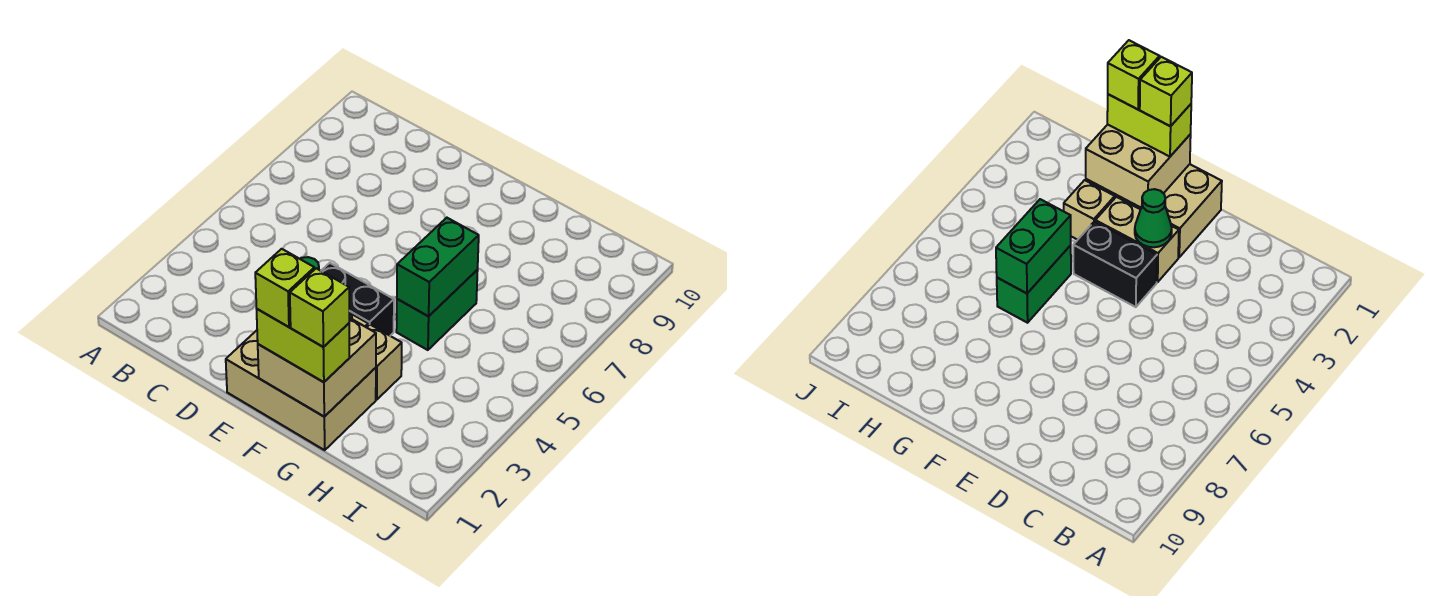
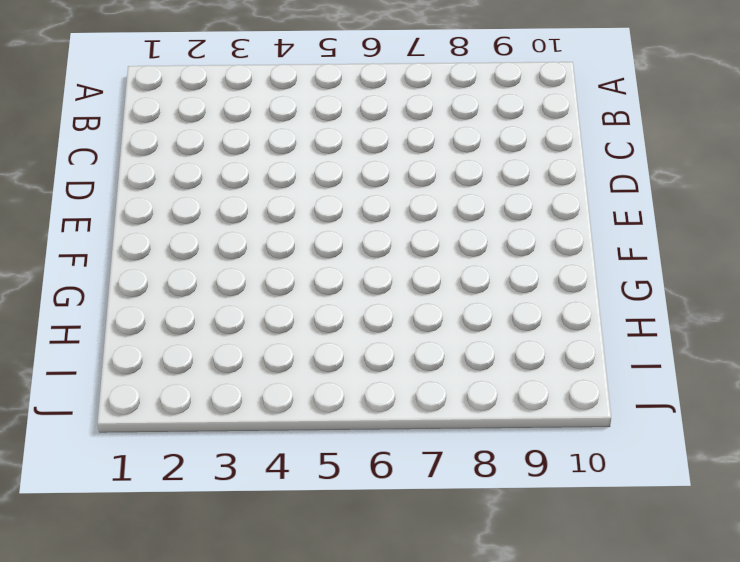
none -> tan brick E1:G2 level 1
none -> tan brick E3:F3 level 1

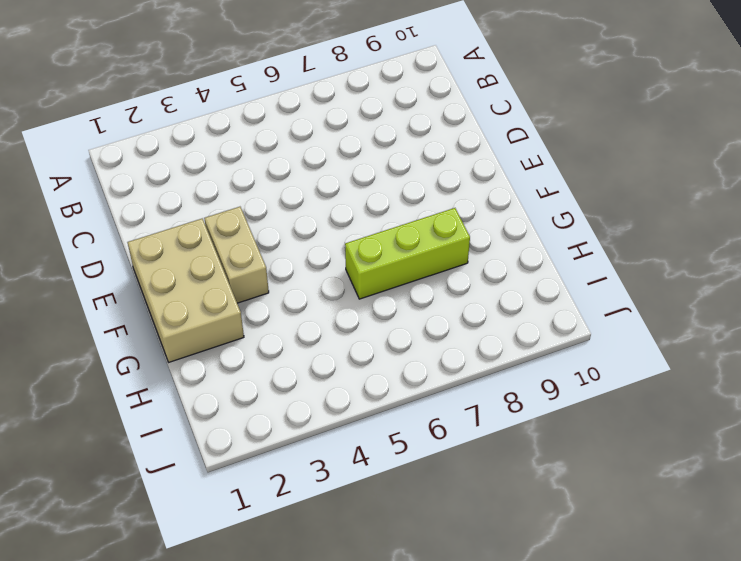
lime brick G6:G8 level 1 -> green brick G5:G6 level 1
none -> black brick E4:F4 level 1
none -> tan brick G3 level 1

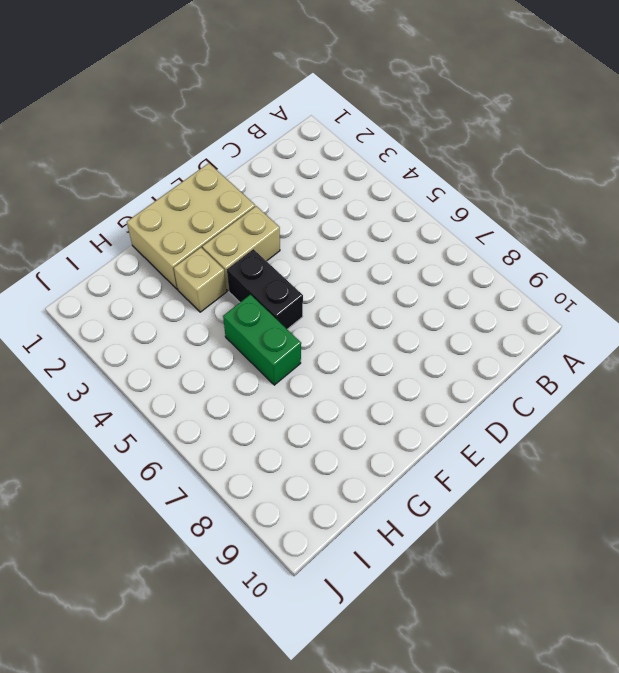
black brick F4:F5 level 1 -> black brick E4:F4 level 1
none -> green cone E3 level 2
none -> tan brick F1:G2 level 2

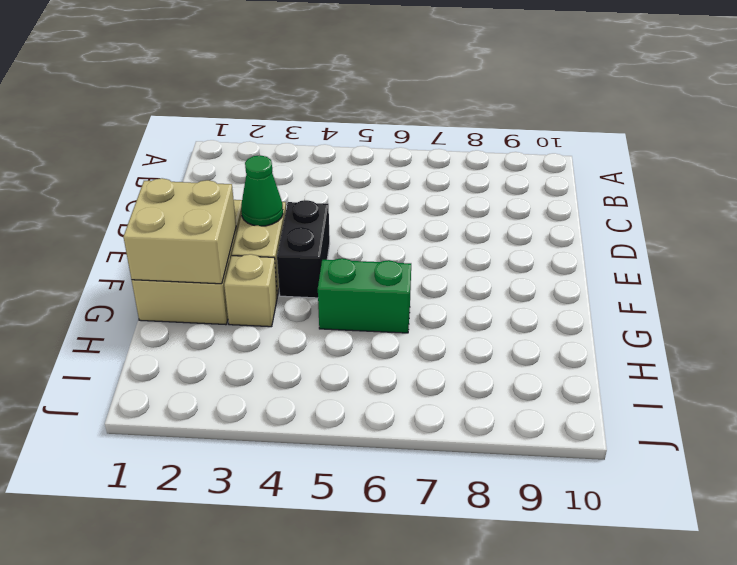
none -> green brick G5:G6 level 2
none -> lime brick F1:G1 level 3

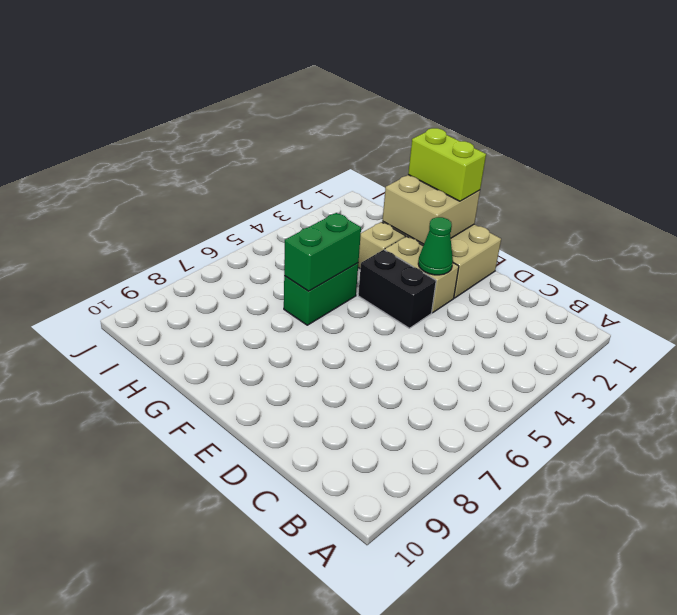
none -> lime brick F1 level 4
none -> lime brick G1 level 4

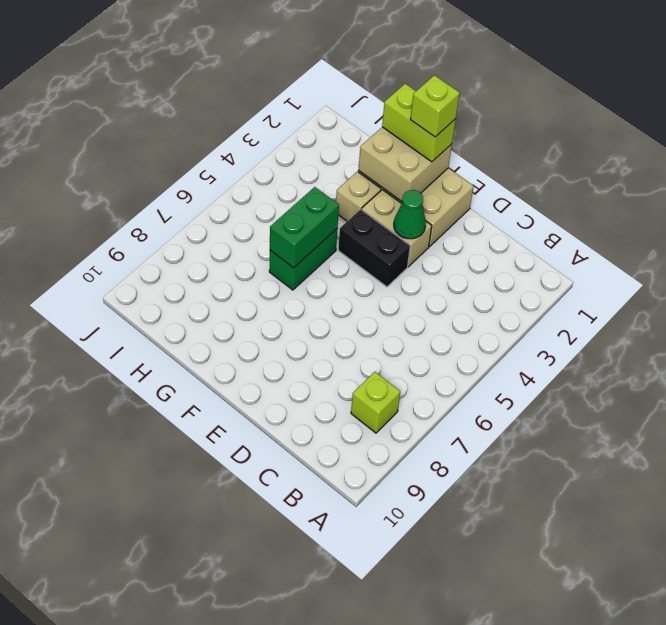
lime brick B8 level 1 -> lime brick G1 level 4

